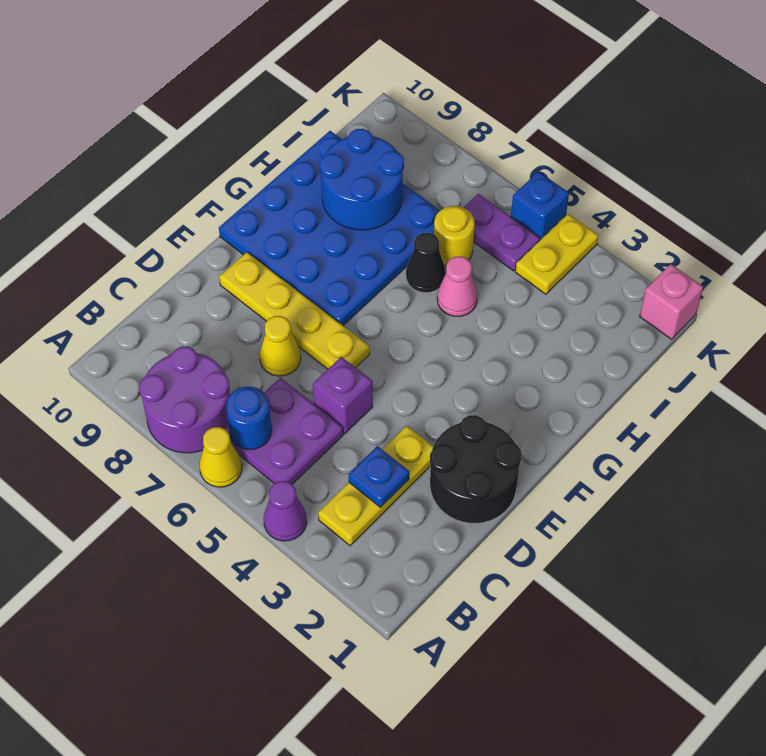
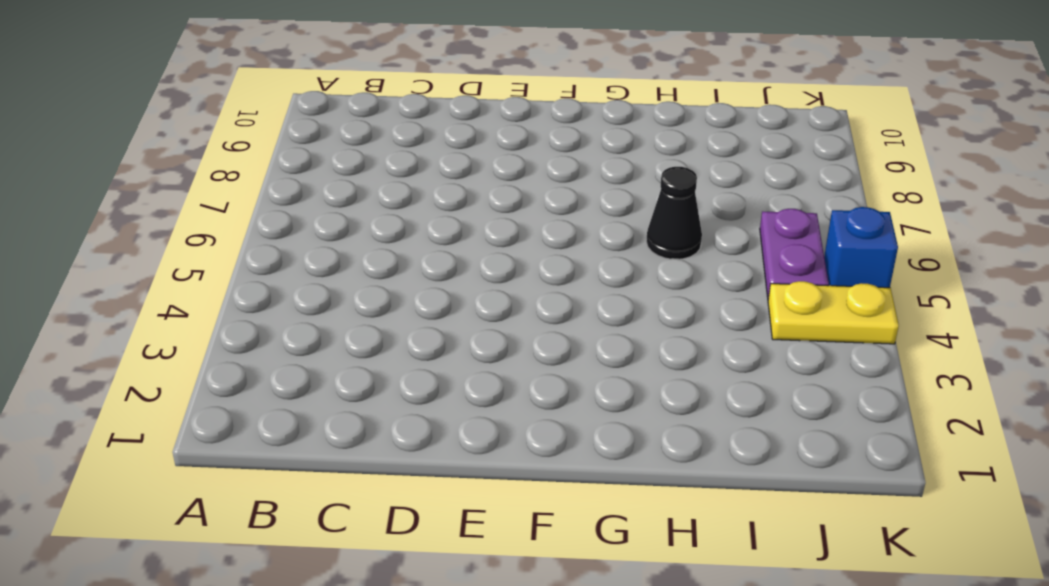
none -> purple cone A4 level 1
none -> yellow cone A6 level 1
none -> purple round brick A7:B8 level 1

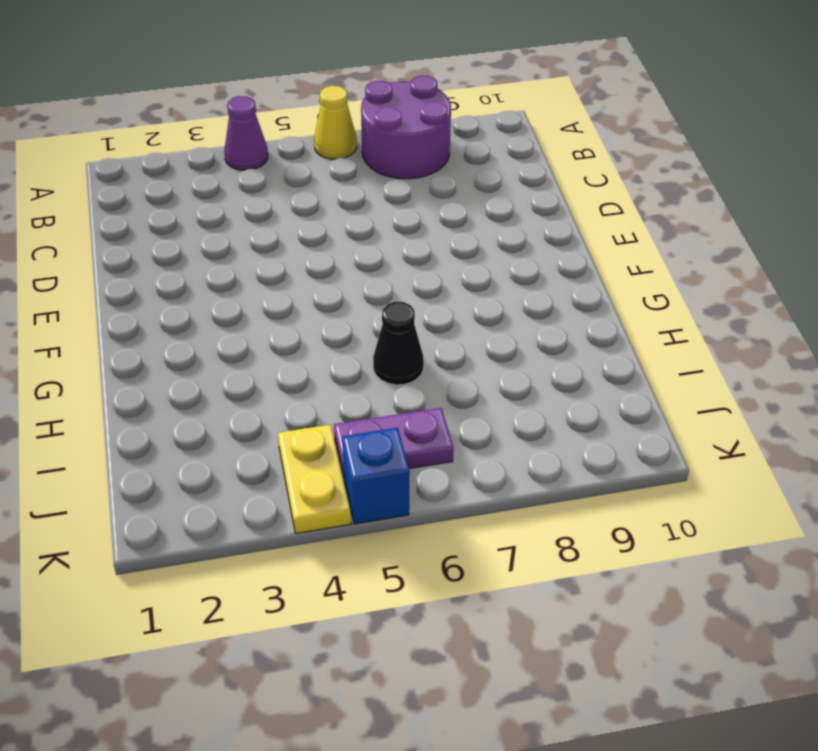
none -> yellow plate B3:D3 level 1
none -> purple plate B5:C6 level 1
none -> black round brick D1:E2 level 1

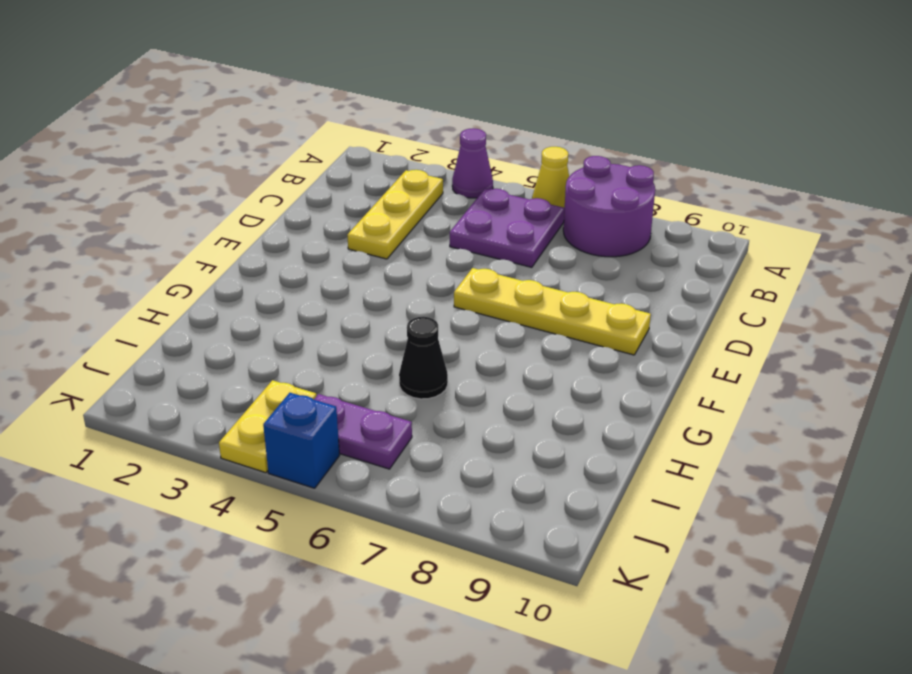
none -> black round brick D1:E2 level 1
none -> purple brick D5 level 1
none -> yellow cone D7 level 1

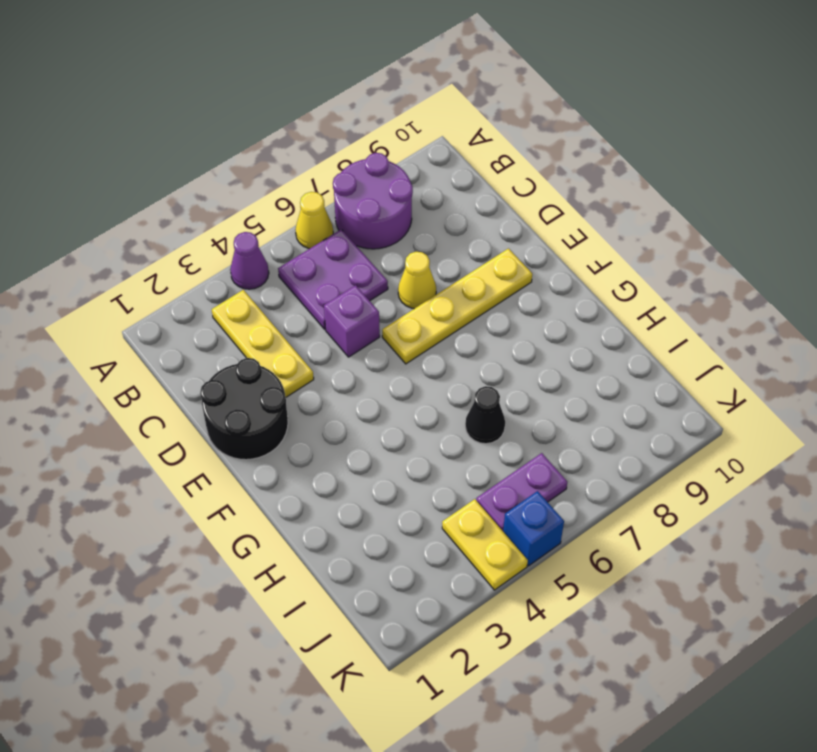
none -> blue plate F7:I10 level 1
none -> pink cone H5 level 1
none -> yellow round brick I6 level 1

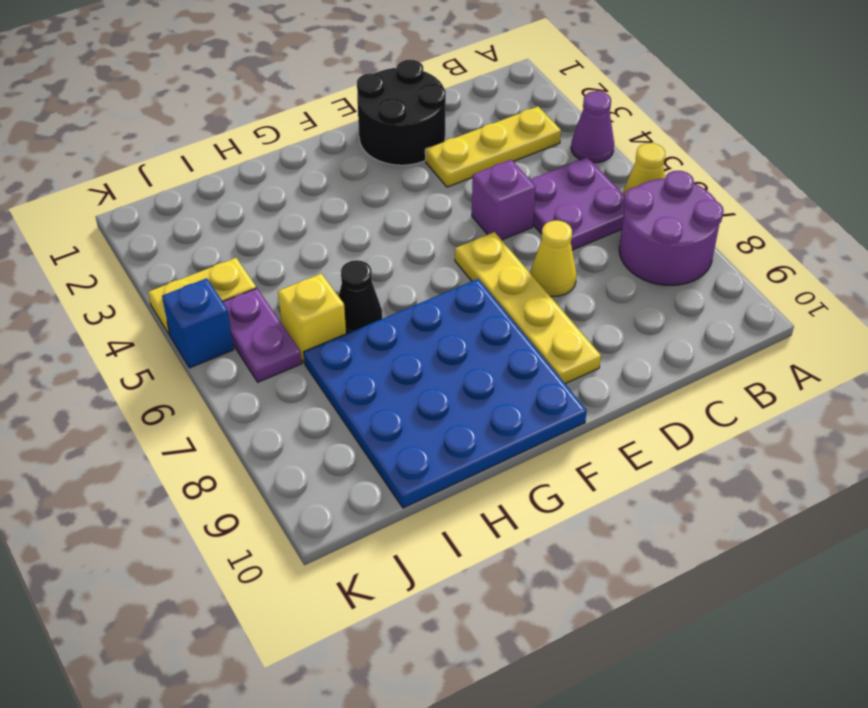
yellow brick I6 level 1 -> yellow round brick I6 level 1
none -> pink cone H5 level 1
none -> pink brick K1 level 1
none -> blue round brick B6 level 2

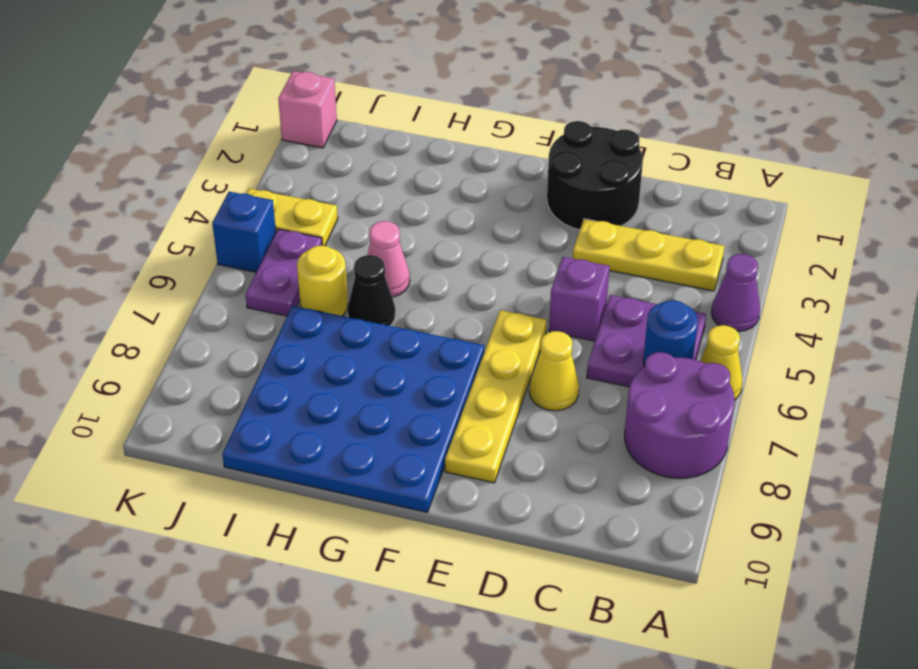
none -> blue plate C3 level 2
none -> blue round brick H8:I9 level 2

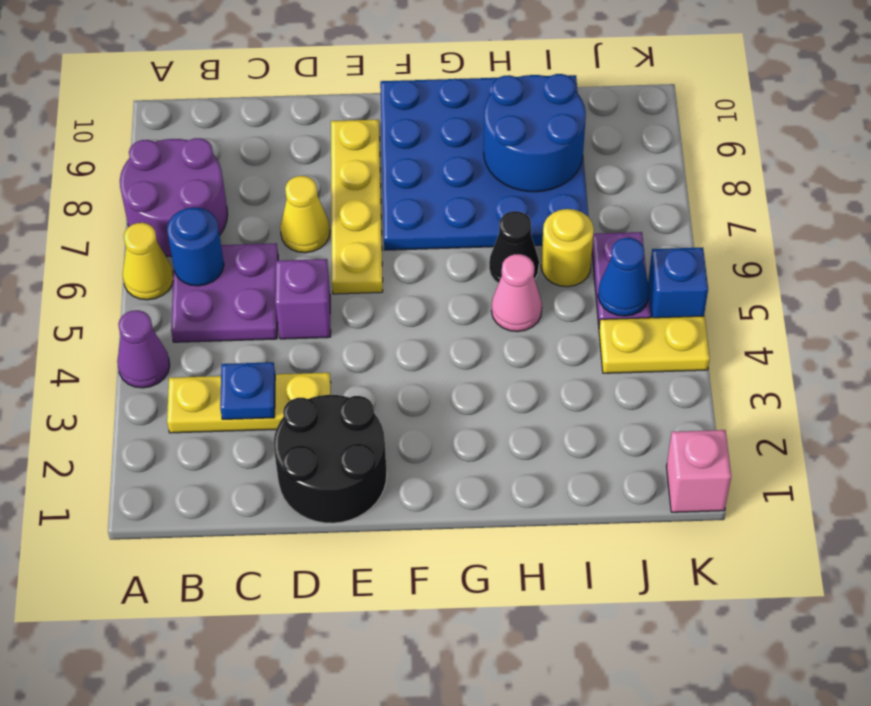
blue cone J5 level 2 -> none

